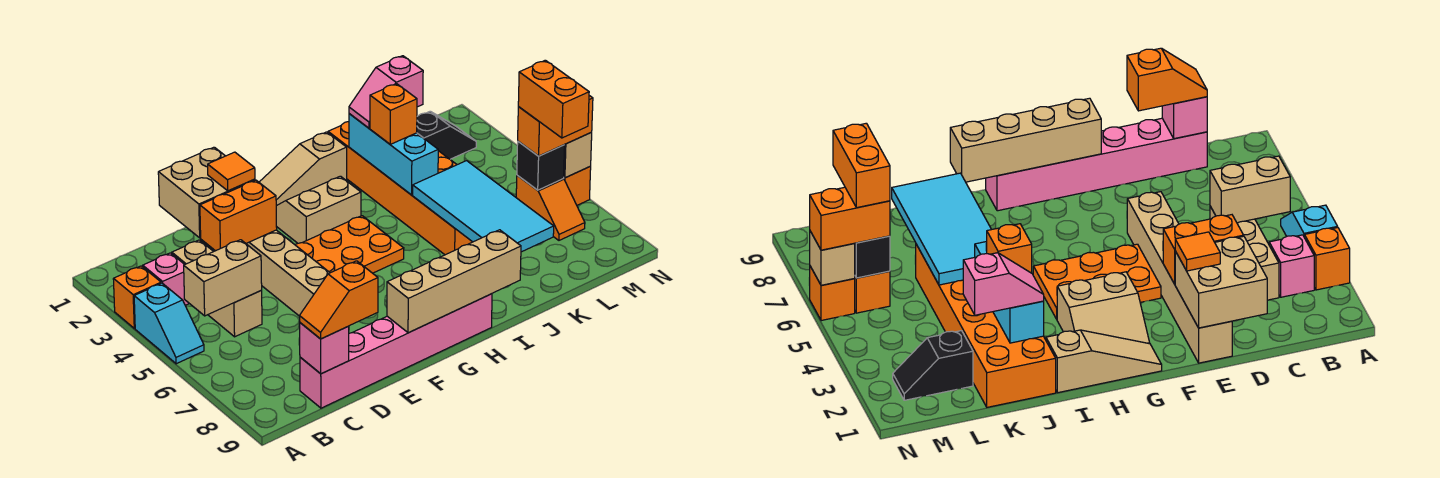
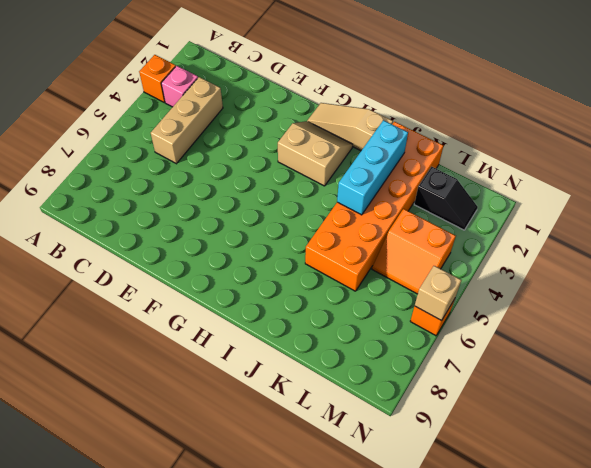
orange slope L4:M5 level 1 top 4 -> none
none -> cyan slope A4:A5 level 1 top 4
none -> pink brick C9:H9 level 1
none -> tan brick E1:E6 level 1

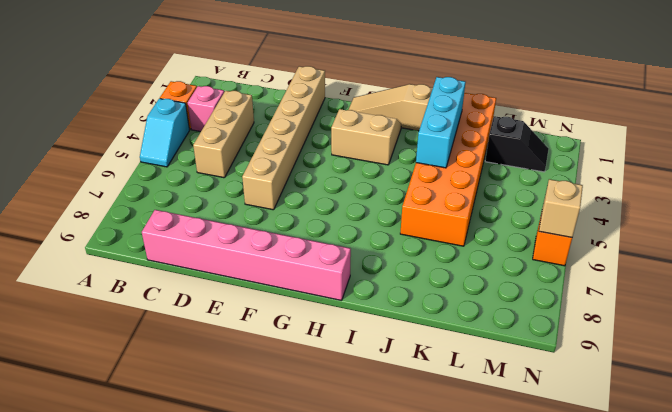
none -> orange plate F4:H5 level 1
none -> orange slope M6:M7 level 1 top 6
none -> tan brick B5:C5 level 2

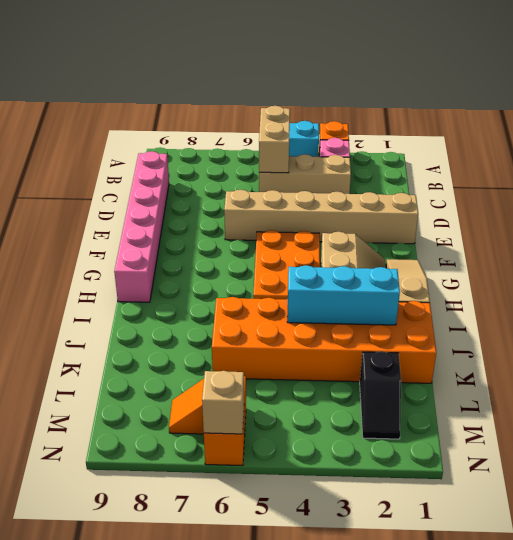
none -> pink brick C9 level 2
none -> tan brick D1:E2 level 2
none -> orange brick D3:E3 level 2

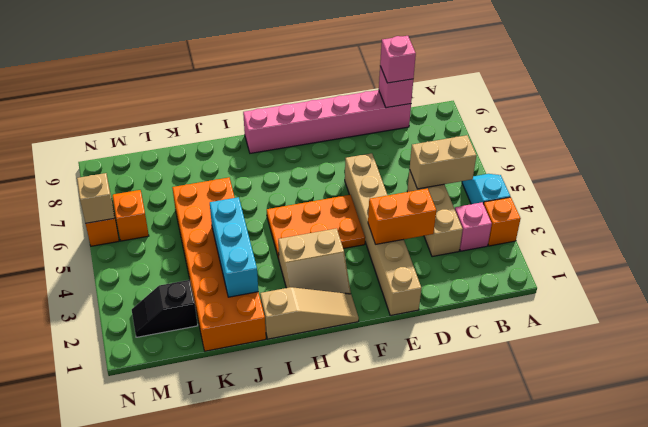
pink brick C9 level 3 -> orange slope C9:D9 level 3 top D
none -> tan brick D1:E2 level 2
none -> tan brick F9:I9 level 2
none -> cyan tile J5:K8 level 2

